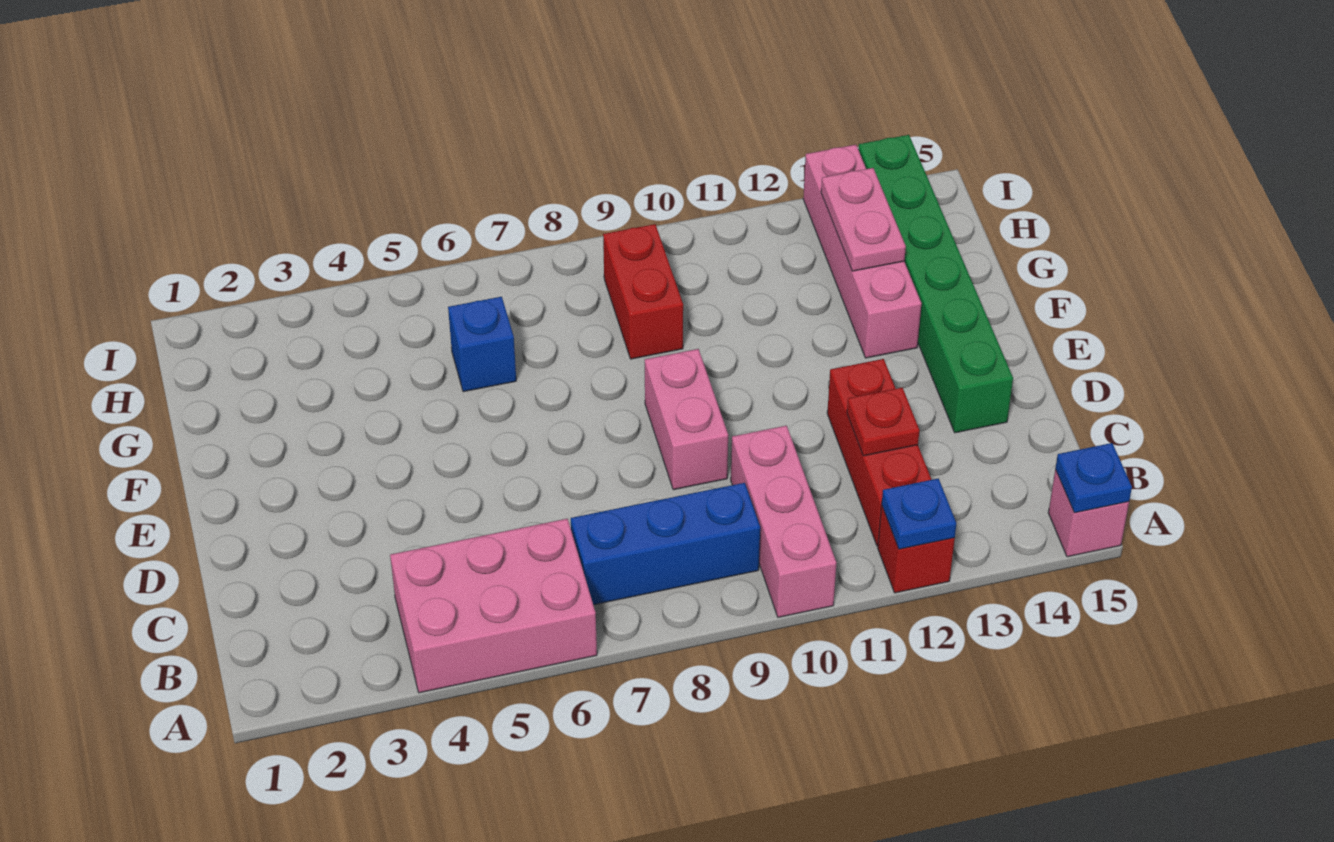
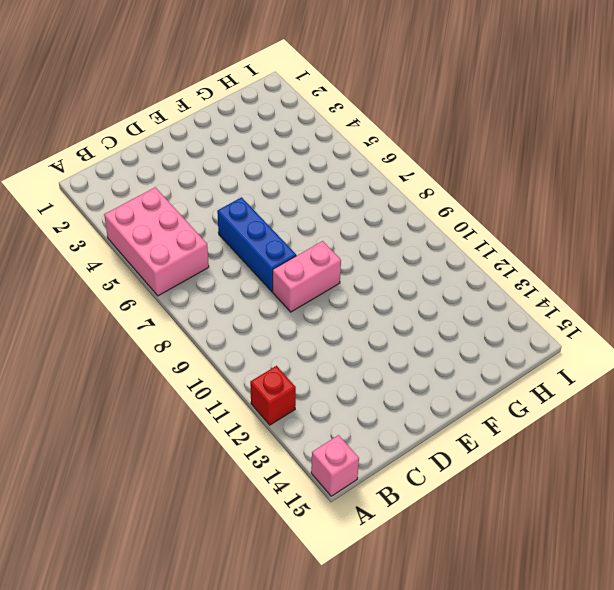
blue brick D6:D8 level 1 -> blue brick B7:B9 level 1
none -> pink brick A10:C10 level 1
none -> red brick B12:D12 level 1
none -> green brick D14:I14 level 1

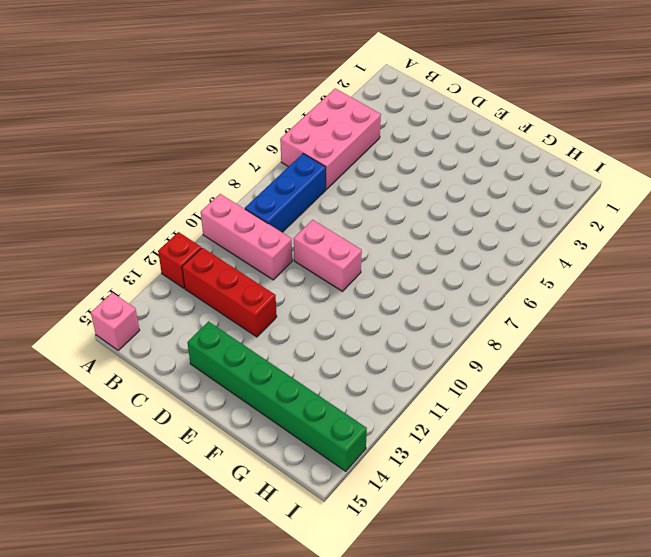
none -> pink brick F13:I13 level 1
none -> blue brick G6 level 1
none -> red brick G9:H9 level 1

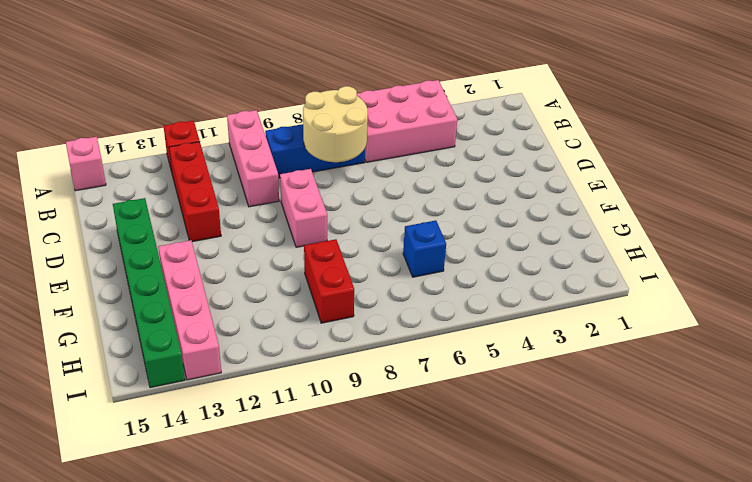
tan round brick B7:C8 level 2 -> none
none -> blue plate A12 level 2
none -> blue plate A15 level 2
none -> red plate C12 level 2

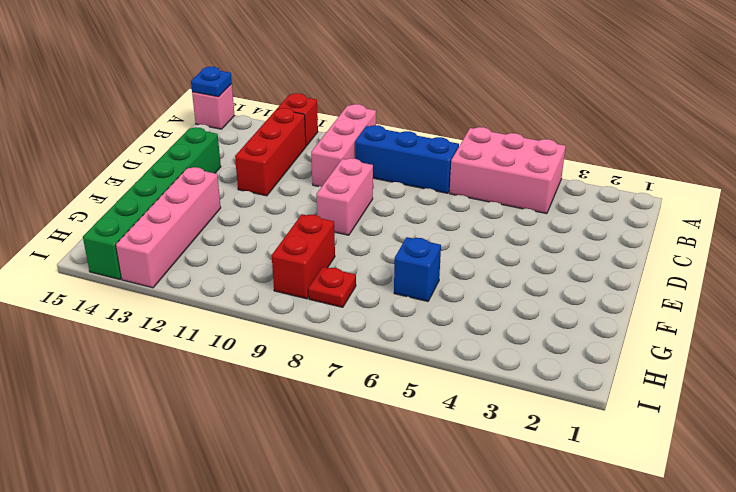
red plate H8 level 1 -> red plate C12 level 2
none -> blue plate A12 level 2
none -> pink plate G13:H13 level 2

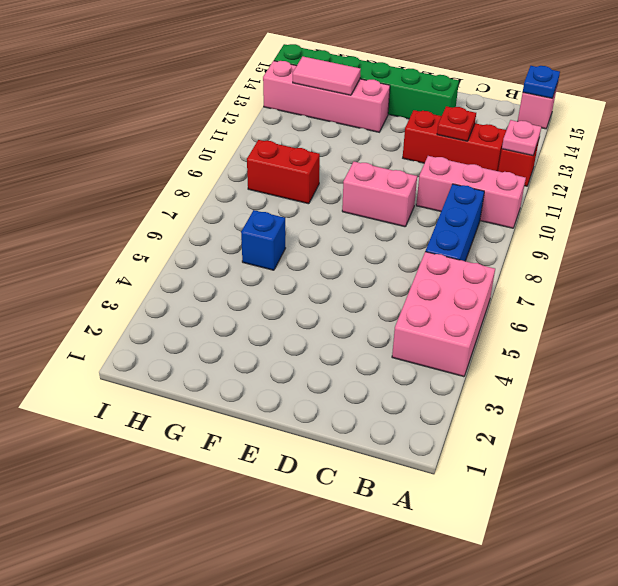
pink plate A12 level 2 -> blue plate A12 level 2
pink tile G13:H13 level 2 -> pink plate G13:H13 level 2

